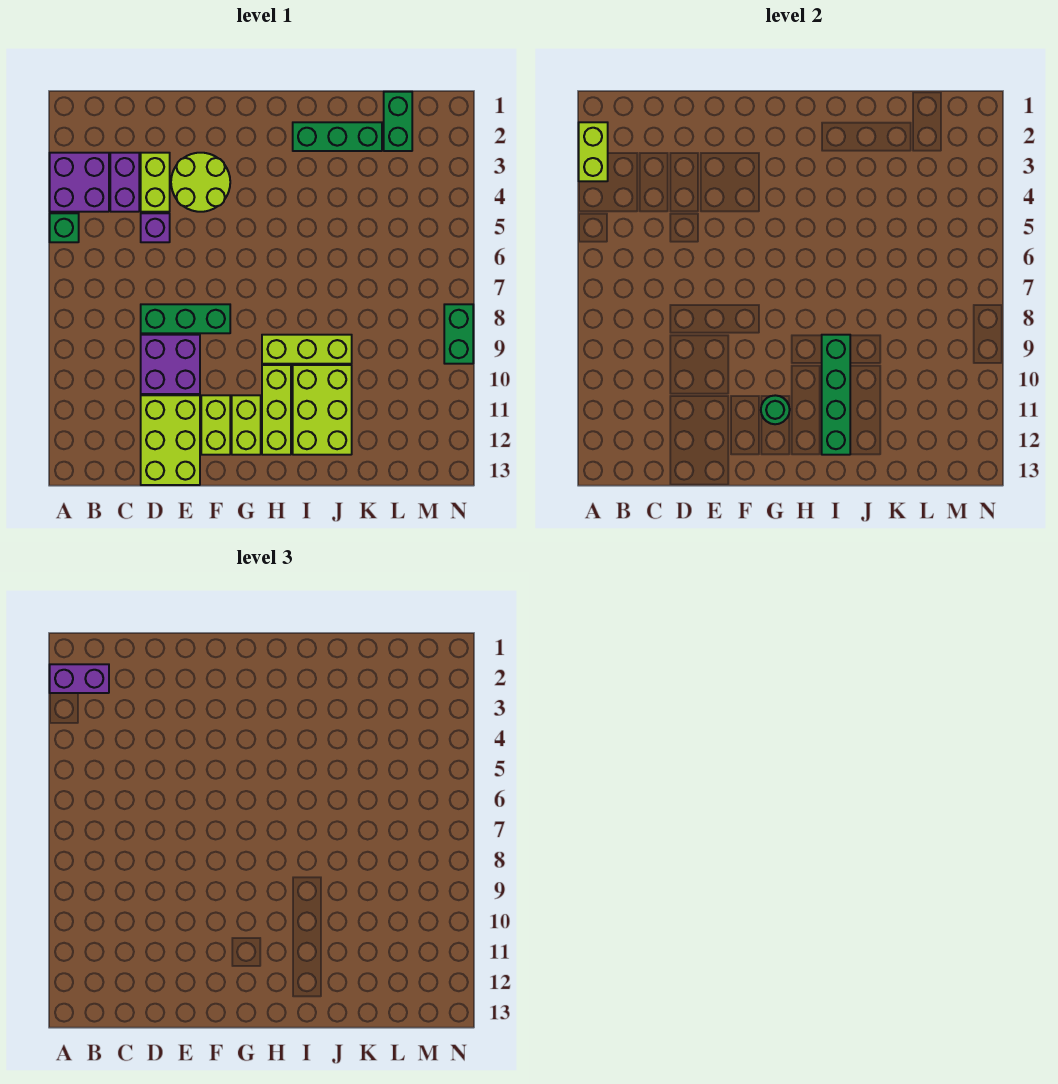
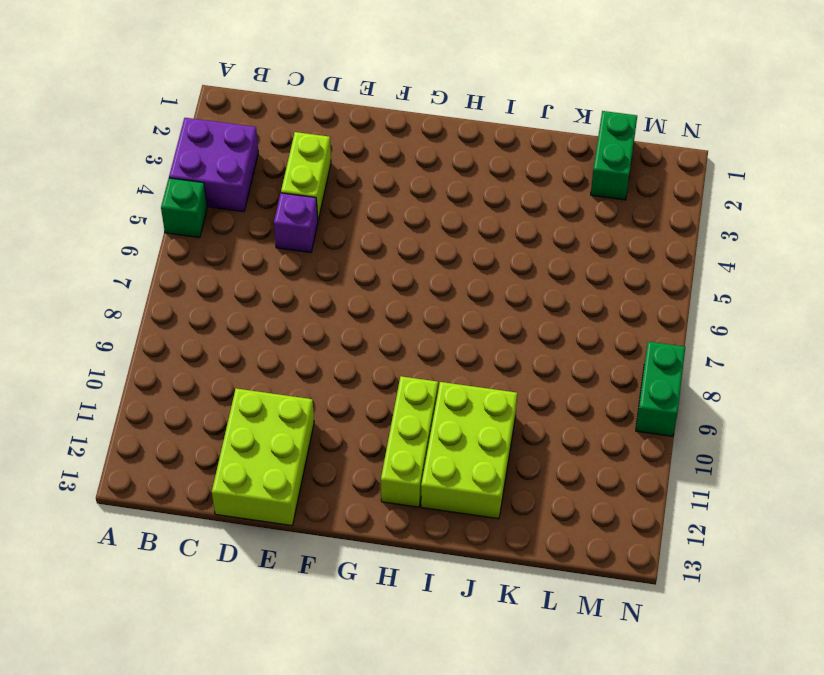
none -> purple brick C3:C4 level 1
none -> green brick D8:F8 level 1
none -> purple brick D9:E10 level 1

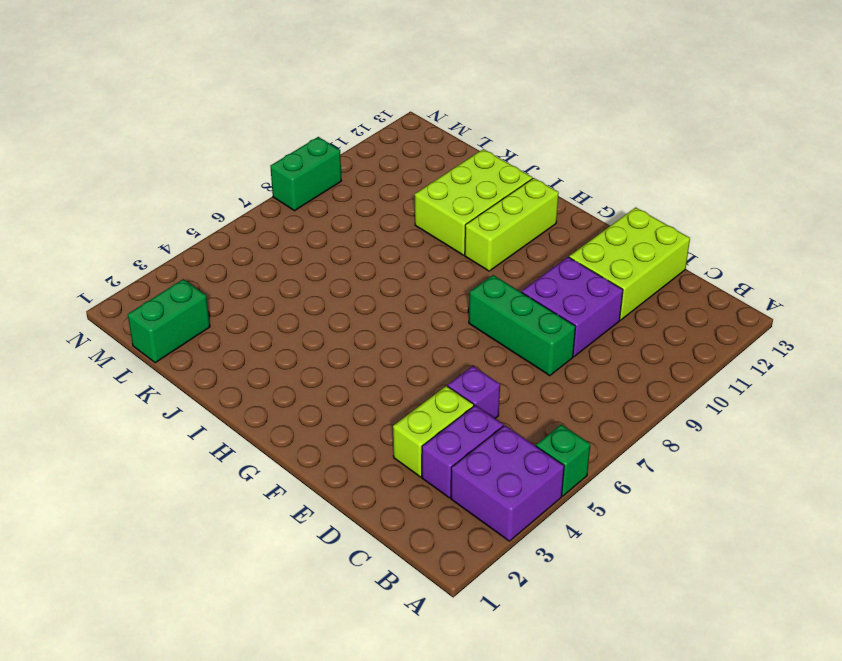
none -> lime round brick E3:F4 level 1
none -> lime brick F11:F12 level 1
none -> lime brick G11:G12 level 1

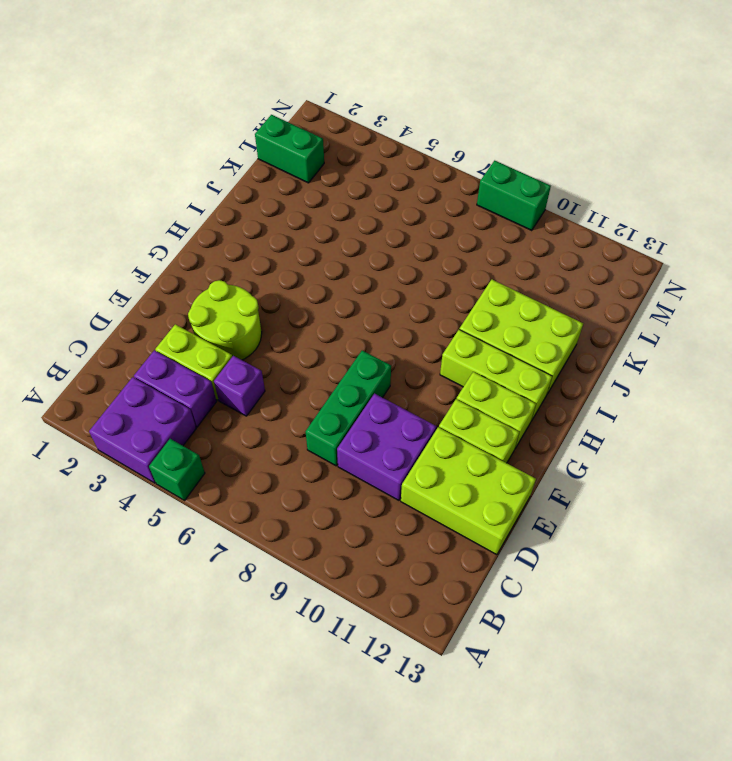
none -> lime brick H9:J9 level 1
none -> green brick I2:K2 level 1
none -> lime brick A2:A3 level 2

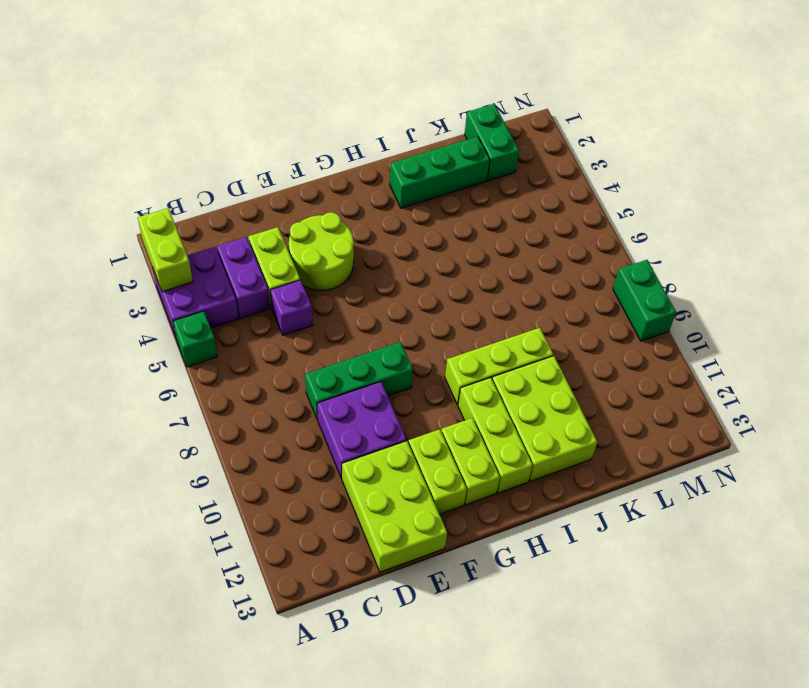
none -> green round brick G11 level 2
none -> green brick I9:I12 level 2
none -> purple brick A2:B2 level 3

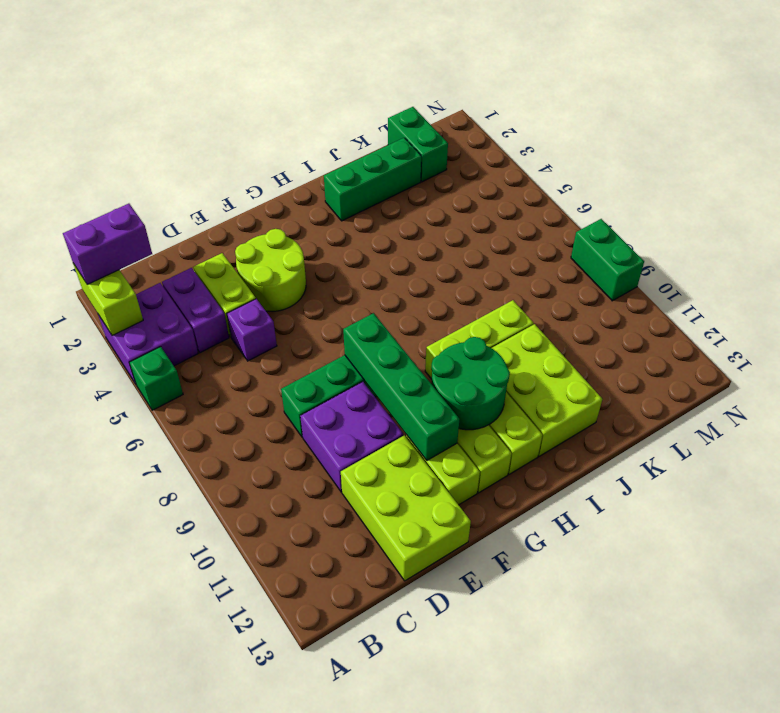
green brick F8:F11 level 2 -> green brick I9:I12 level 2
green round brick G10:H11 level 2 -> green round brick G11 level 2

